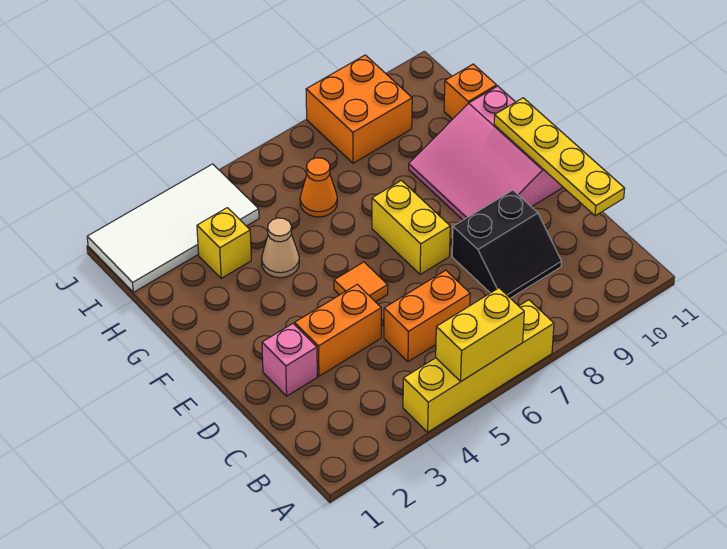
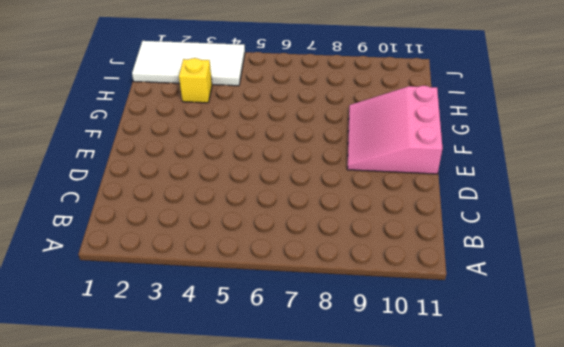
none -> yellow brick A4:A7 level 1
none -> orange brick C5:C6 level 1
none -> black slope C8:D9 level 1 top D

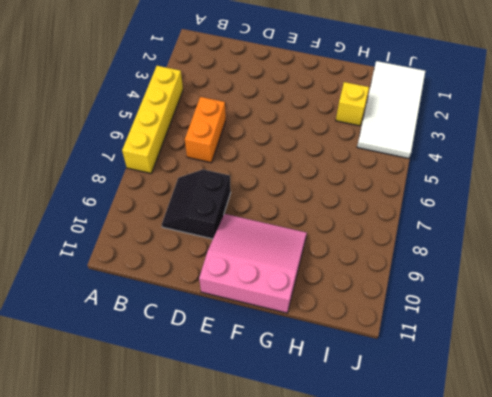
none -> pink brick D2 level 1
none -> orange brick D3:D4 level 1
none -> orange tile E5 level 1

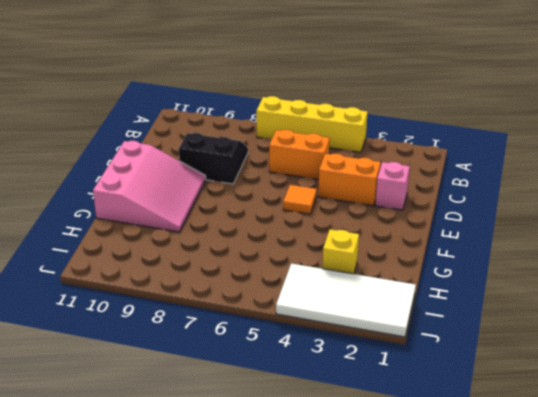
none -> yellow brick E7:F7 level 1
none -> tan cone G4 level 1
none -> orange cone H6 level 1

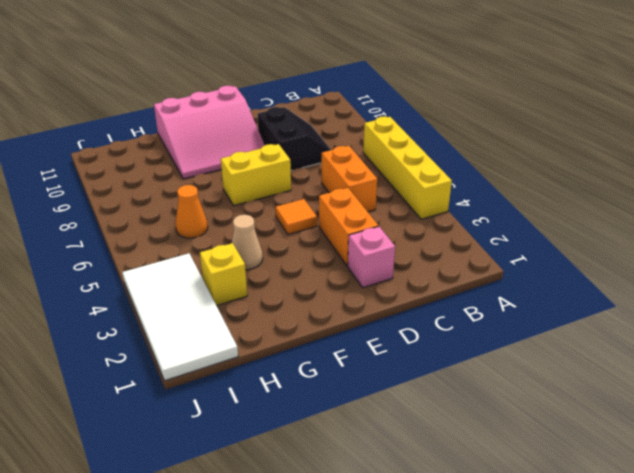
none -> orange brick H11 level 1
none -> orange brick I8:J9 level 1
none -> yellow brick A5:A6 level 2

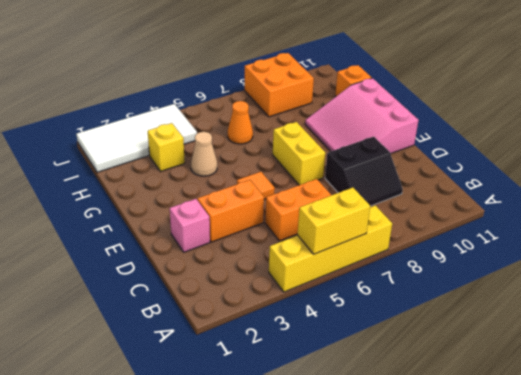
none -> yellow plate C11:F11 level 2

